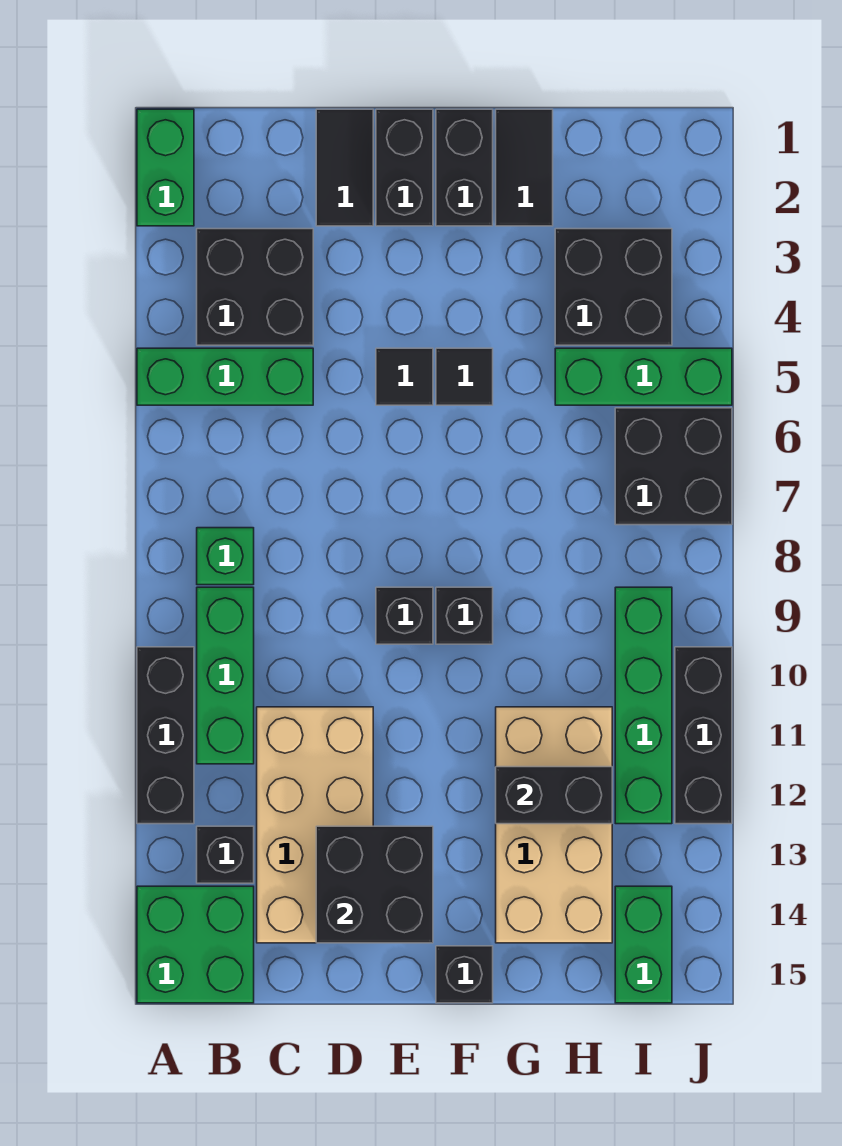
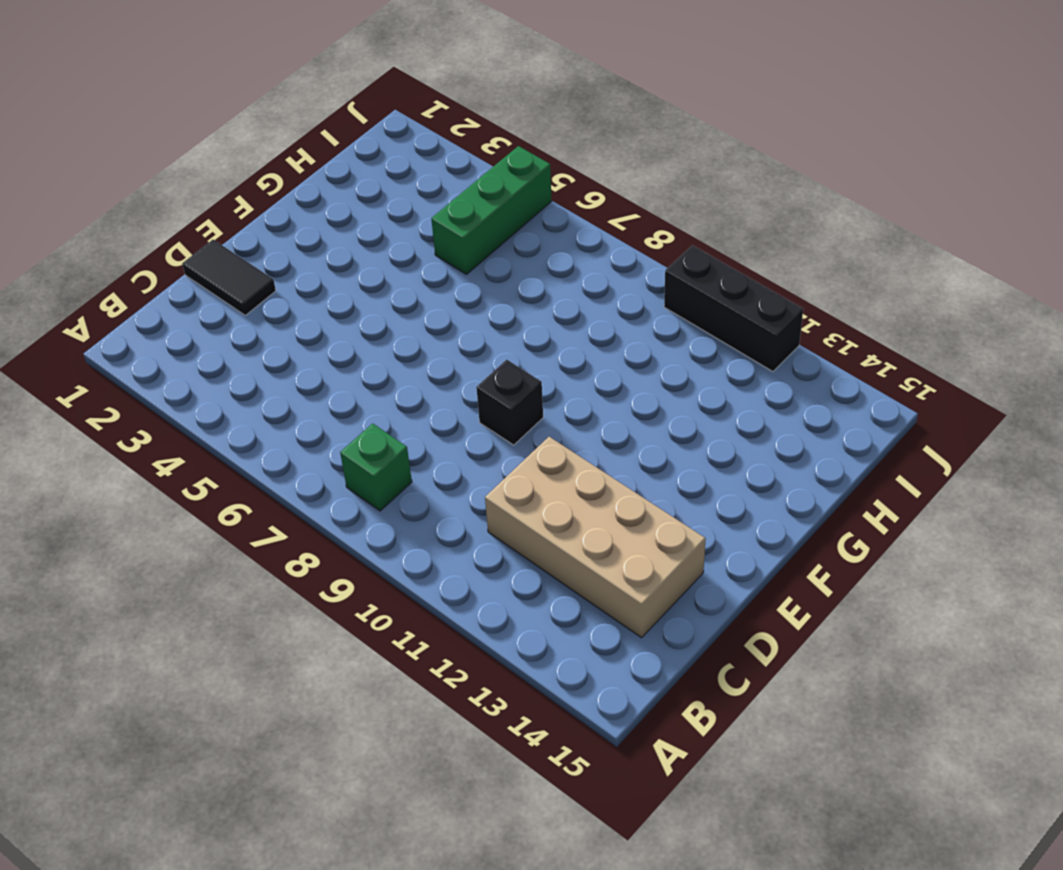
none -> green brick A1:A2 level 1
none -> green brick A5:C5 level 1
none -> black brick A10:A12 level 1

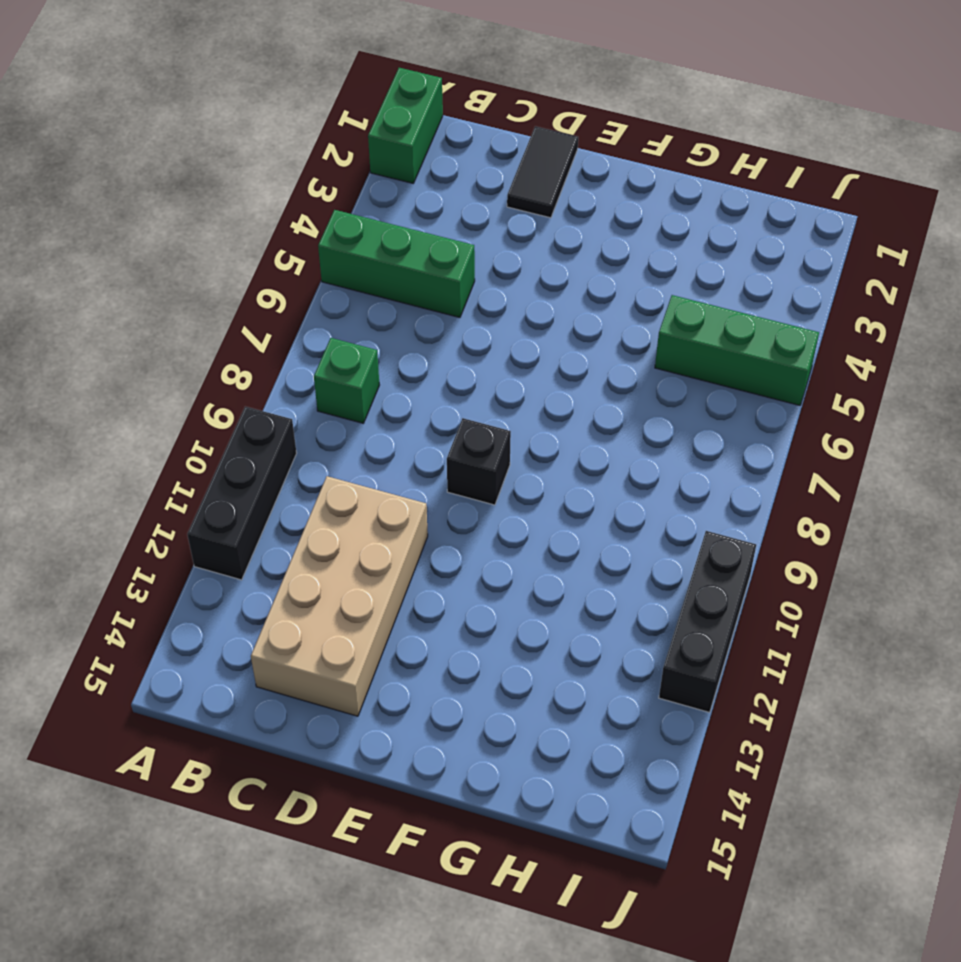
none -> green brick A14:B15 level 1
none -> black brick B3:C4 level 1
none -> green brick B9:B11 level 1

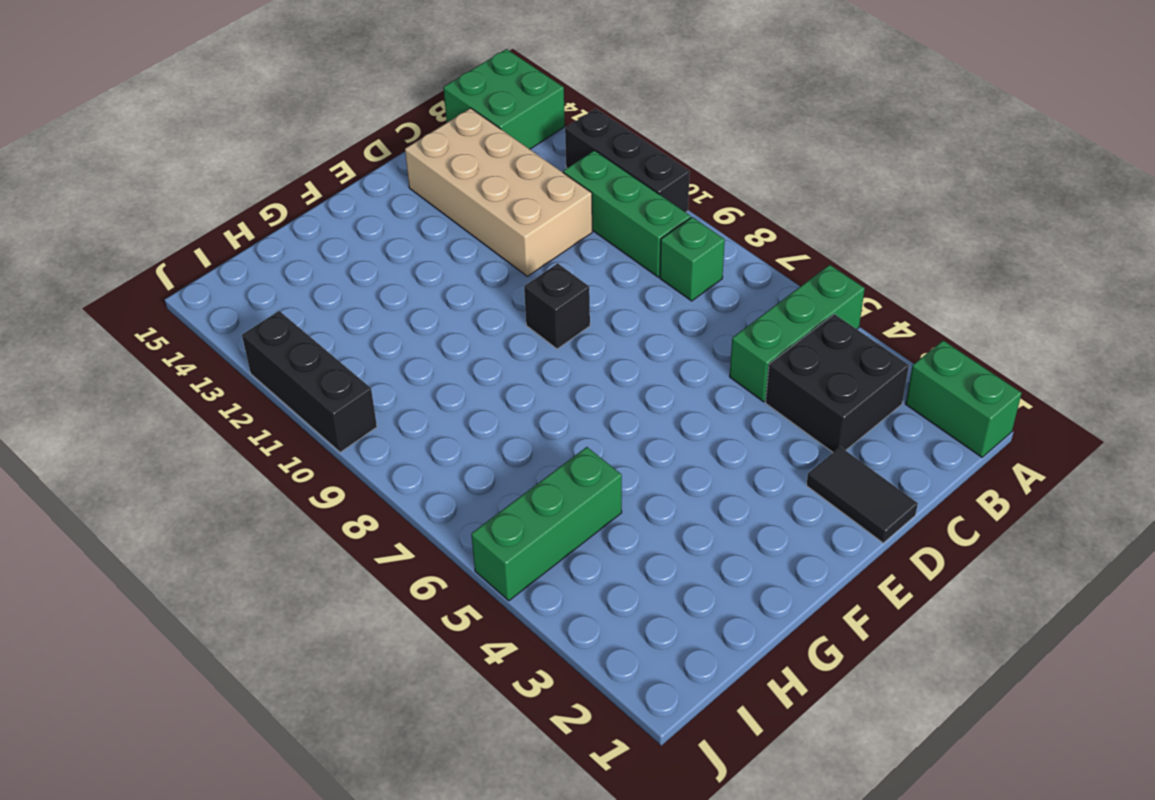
none -> black brick B13 level 1
none -> black brick E1:E2 level 1
none -> black tile E5 level 1

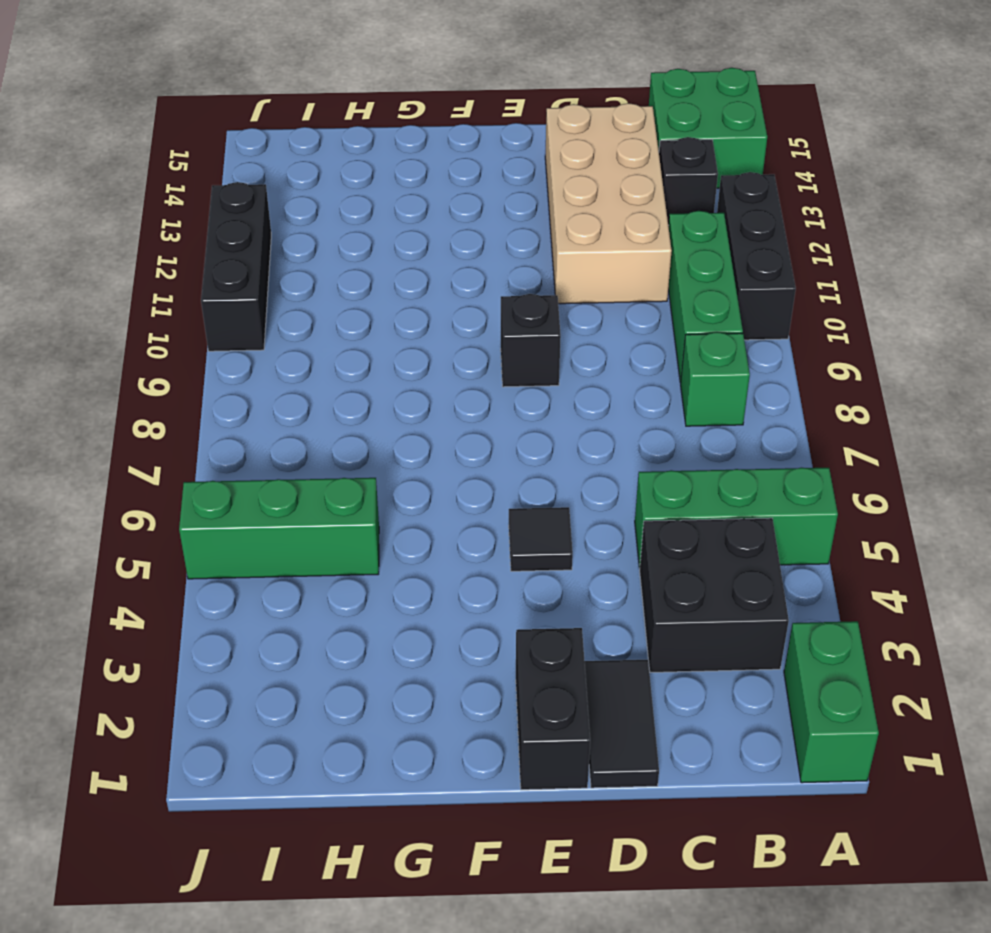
none -> black brick F1:F2 level 1
none -> black tile F5 level 1
none -> black brick F9 level 1

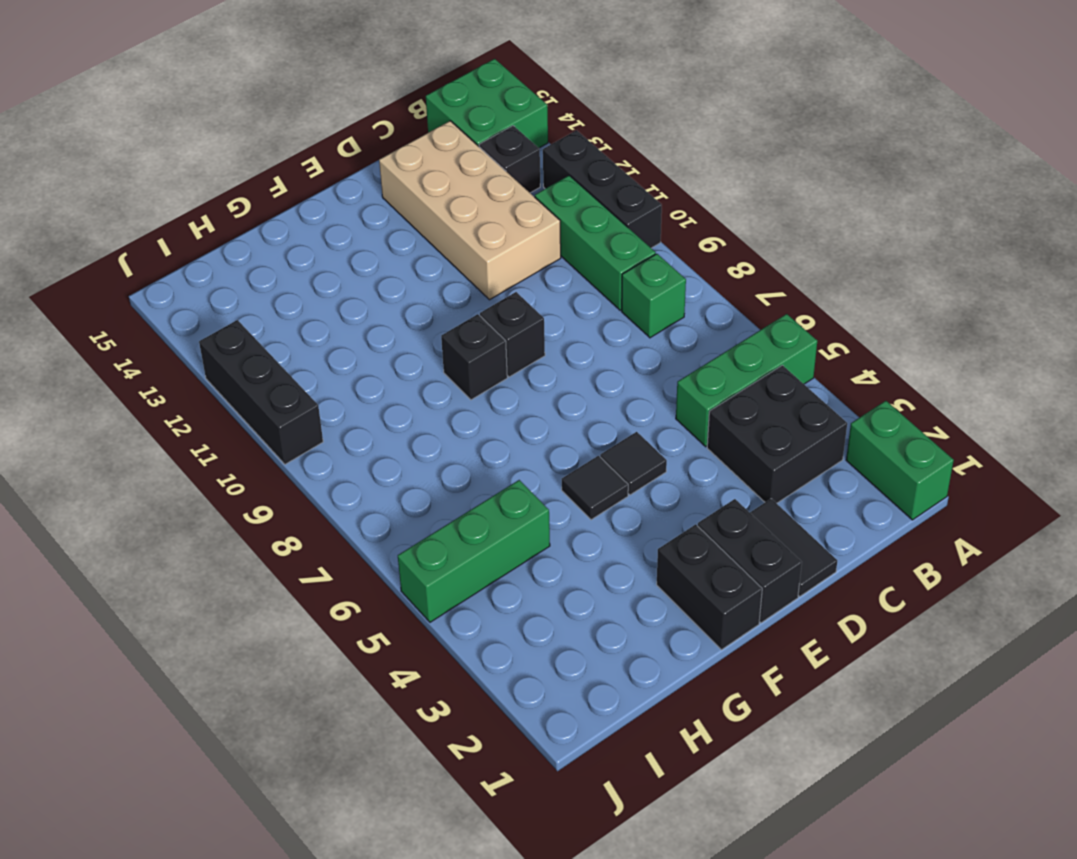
none -> black brick F15 level 1
none -> black tile G1:G2 level 1
none -> tan brick G11:H14 level 1

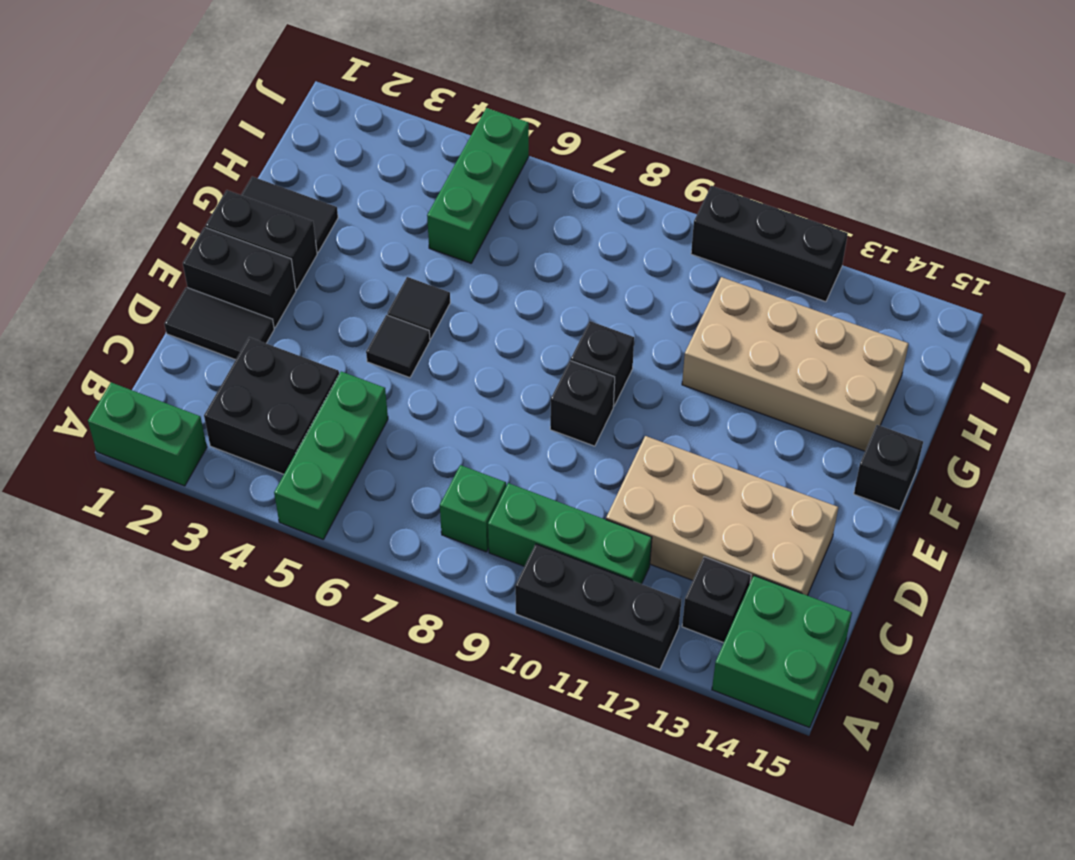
none -> black brick H3:I4 level 1
none -> black brick I6:J7 level 1
none -> green brick I9:I12 level 1

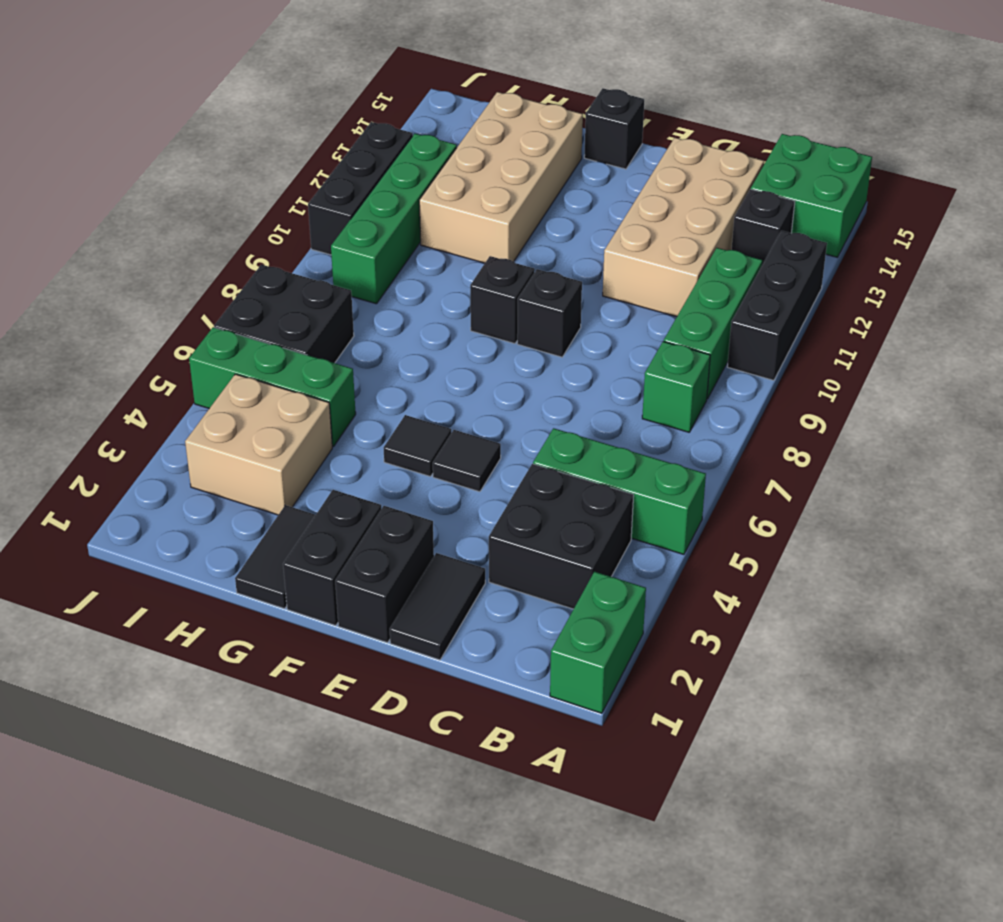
tan brick H3:I4 level 1 -> black brick H3:I4 level 1
none -> green brick I14:I15 level 1
none -> black brick D13:E14 level 2
none -> black brick G12:H12 level 2

